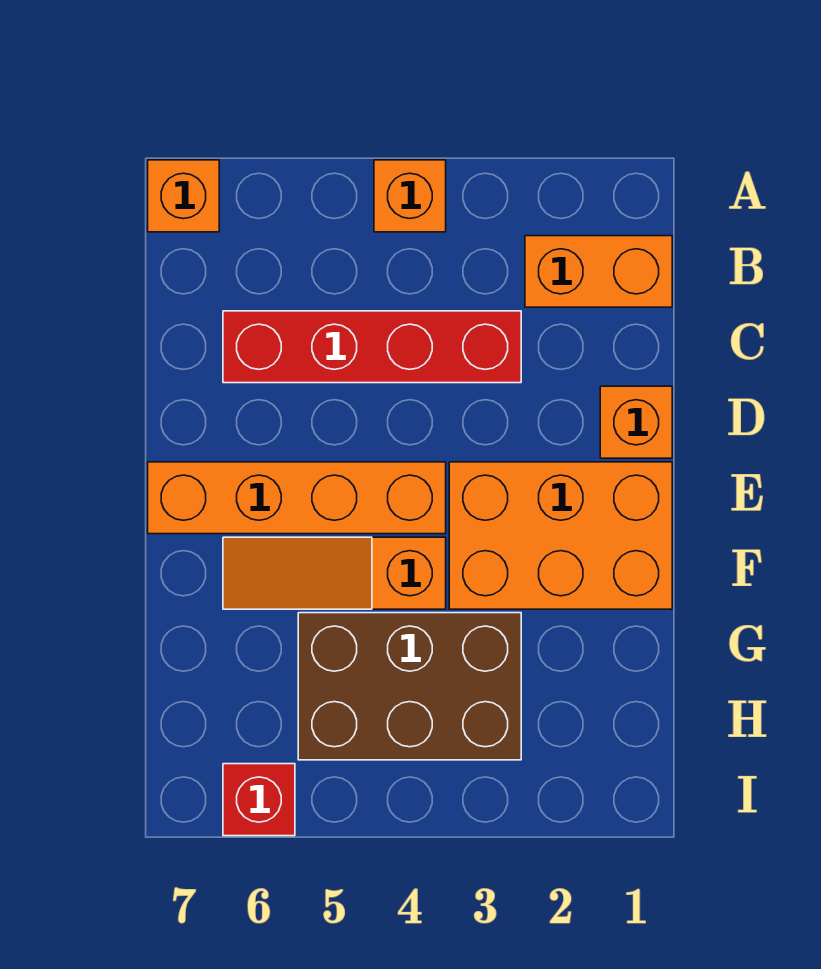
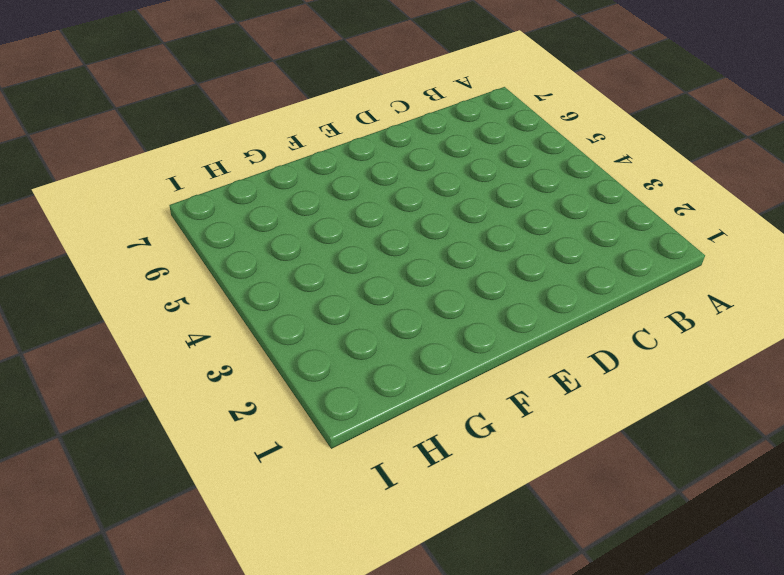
none -> orange brick A4 level 1
none -> orange brick A7 level 1

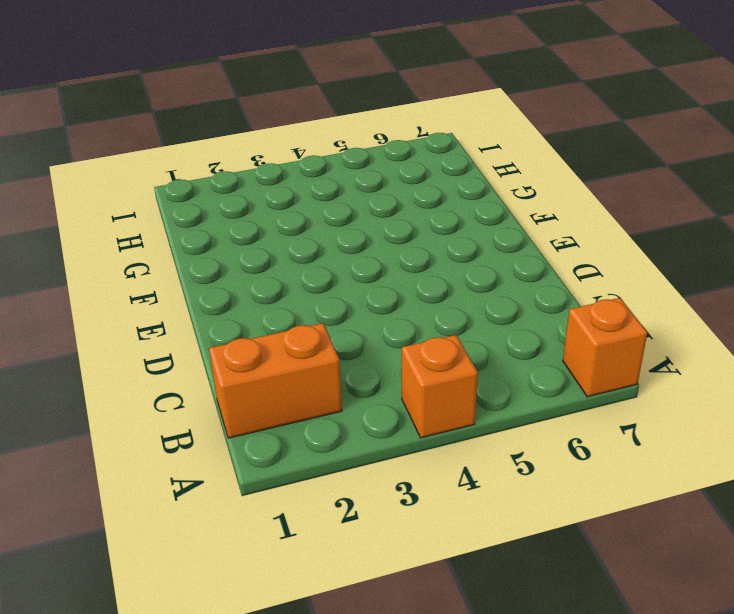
none -> red brick C3:C6 level 1
none -> orange brick D1 level 1

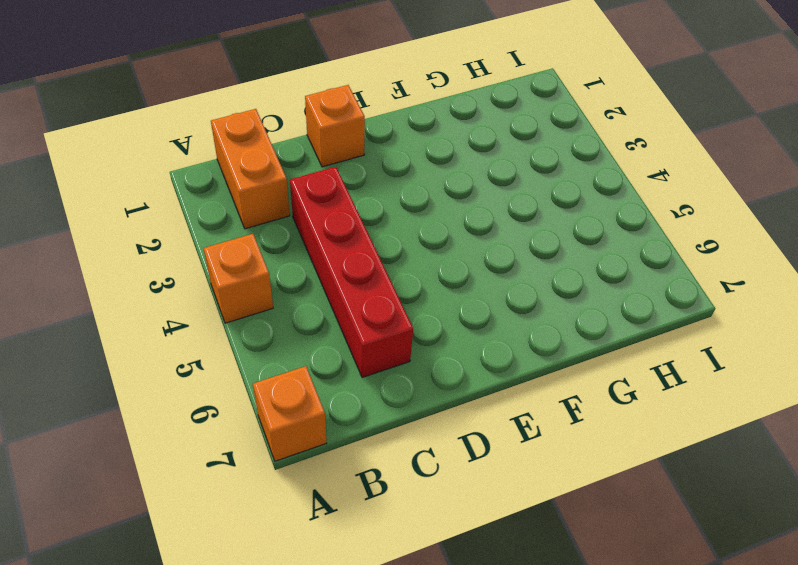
none -> orange brick E1:F3 level 1
none -> orange brick E4:E7 level 1

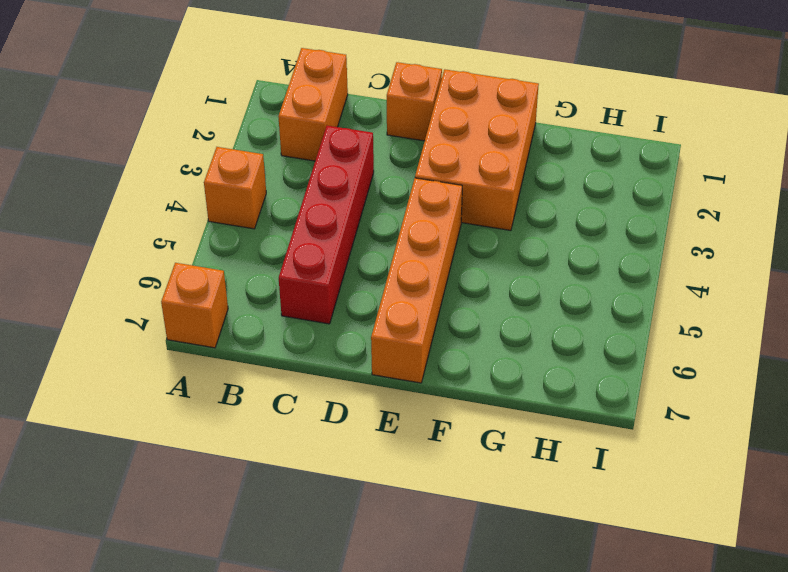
none -> orange slope F4:F6 level 1 top 4
none -> brown brick G3:H5 level 1

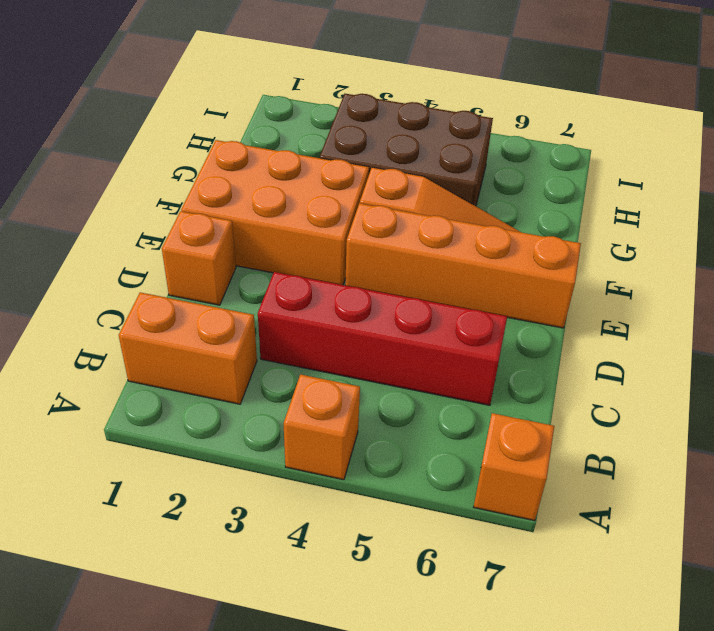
none -> red brick I6 level 1

